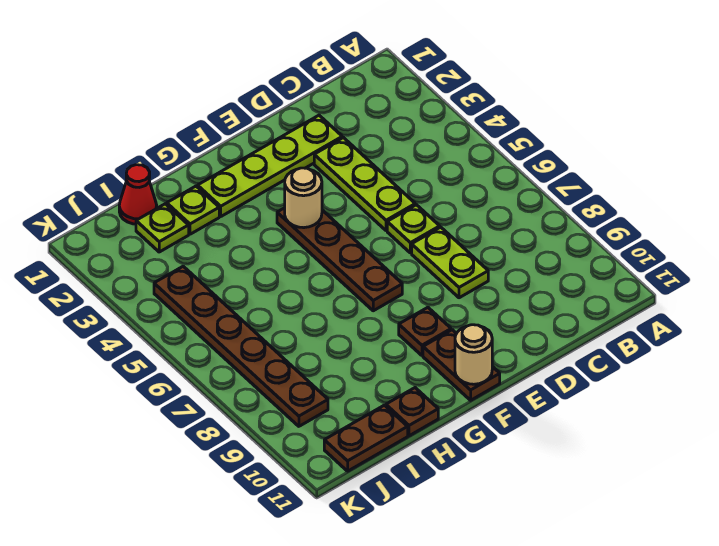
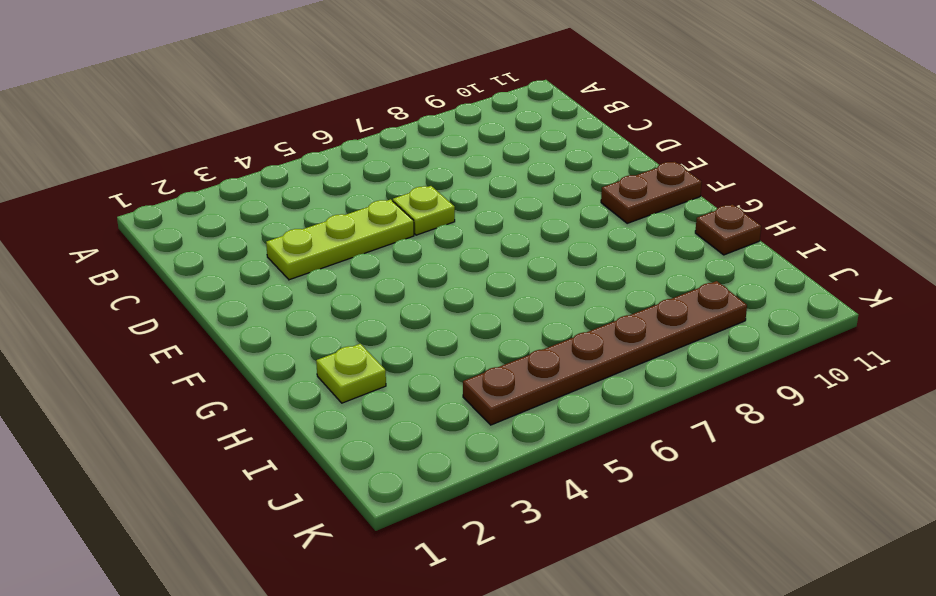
none -> lime plate D2:G2 level 1
none -> lime plate D7:D8 level 1
none -> brown plate F4:F7 level 1

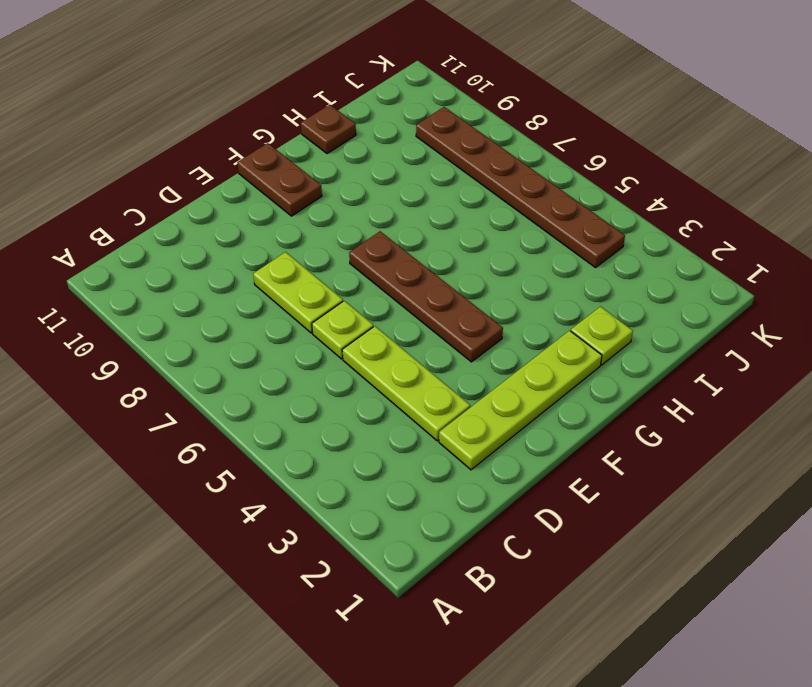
none -> brown plate F9 level 1
none -> red cone I1 level 1
none -> lime plate I2 level 1

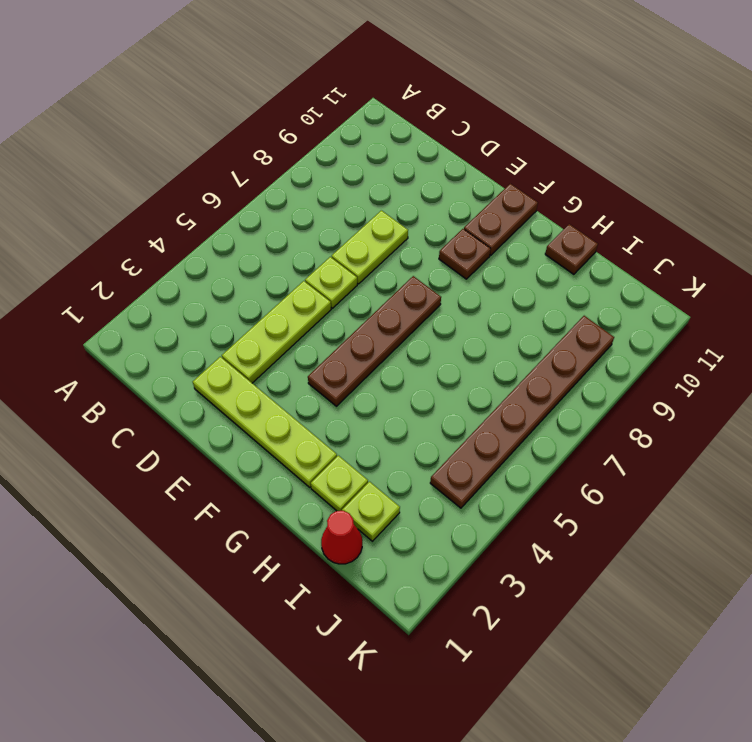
none -> brown plate I11:J11 level 1
none -> tan round brick F4 level 2
none -> tan round brick F11 level 2

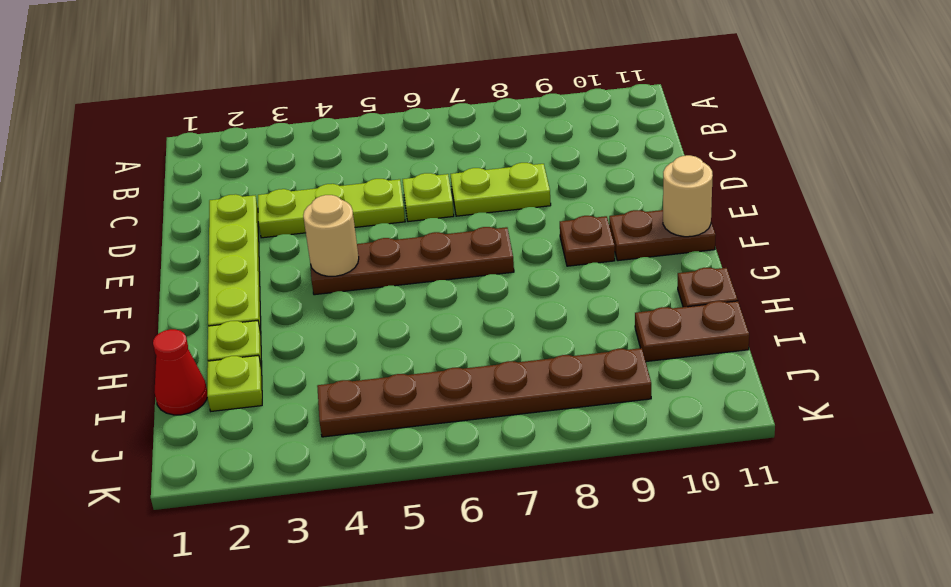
brown plate I10:I11 level 1 -> brown plate I11:J11 level 1

